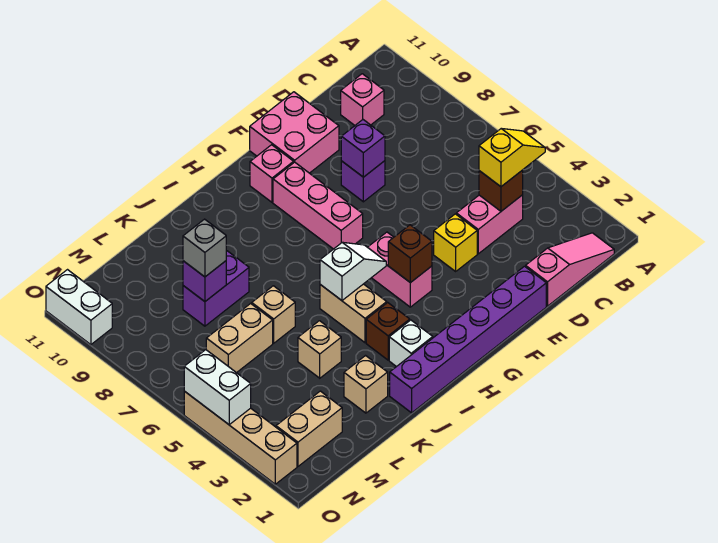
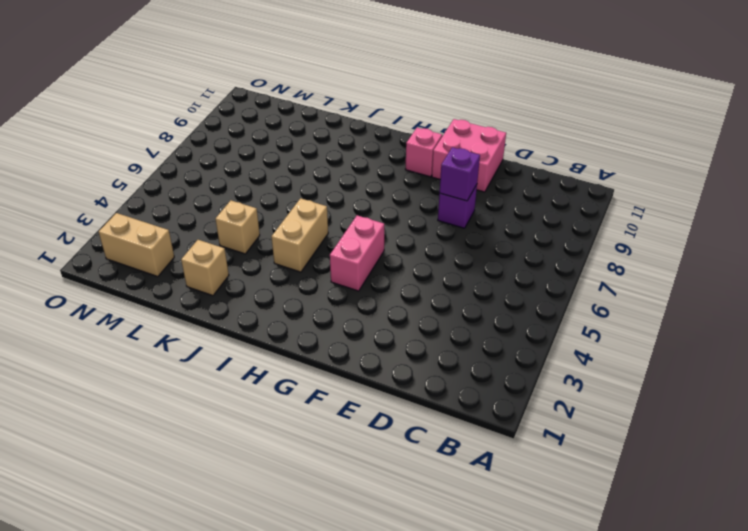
none -> pink slope B1:D1 level 1 top D
none -> pink brick C4:D4 level 1
none -> pink brick C10 level 1

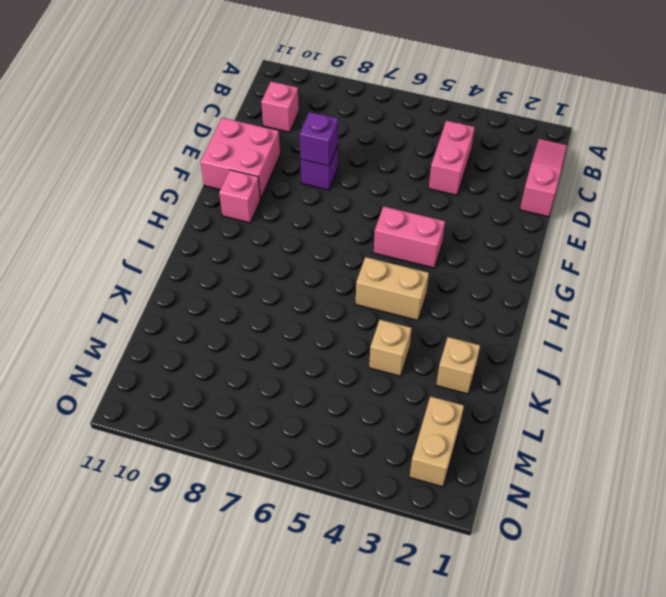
none -> purple brick E1:J1 level 1
none -> yellow brick E4 level 1
none -> pink brick G7:G9 level 1

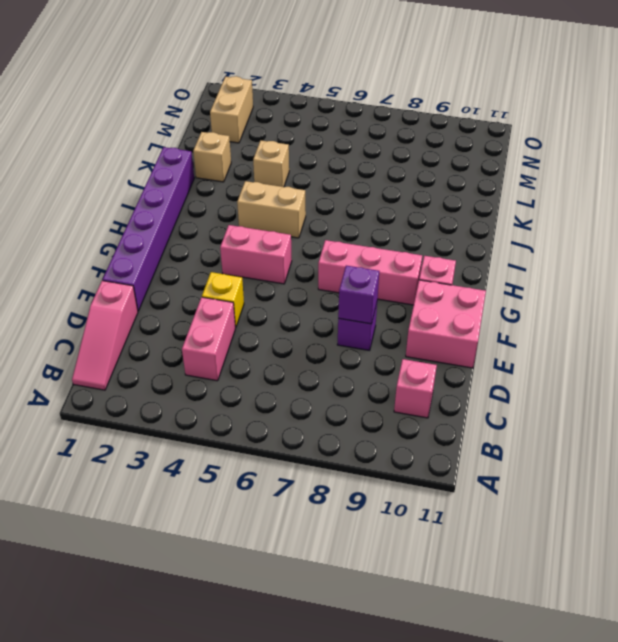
none -> white brick I2 level 1
none -> brown brick I3 level 1
none -> tan brick K6 level 1

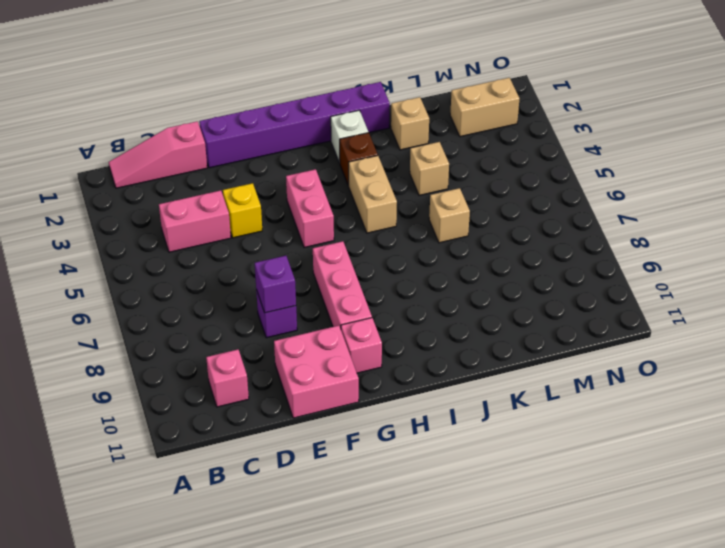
none -> purple brick K8:L8 level 1
none -> tan brick L6:M6 level 1
none -> tan brick O2:O5 level 1

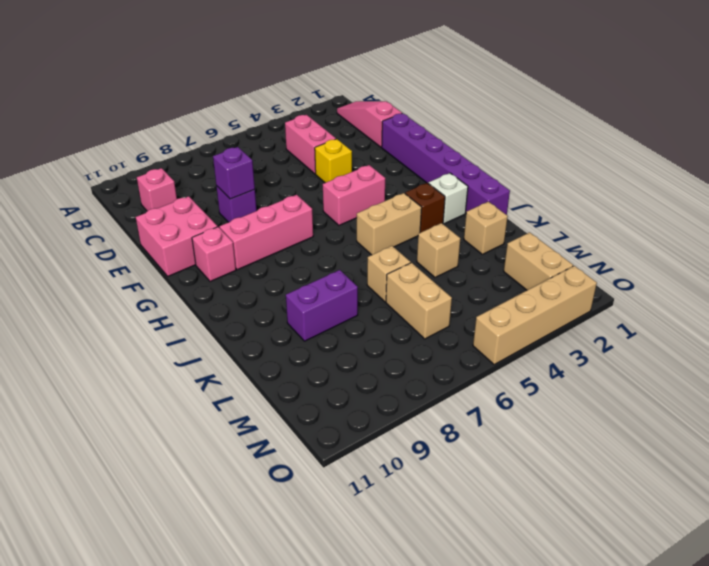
purple brick K8:K9 level 1 -> purple brick K8:L8 level 1
none -> white brick O10:O11 level 1
none -> brown brick C4 level 2
none -> brown brick G4 level 2

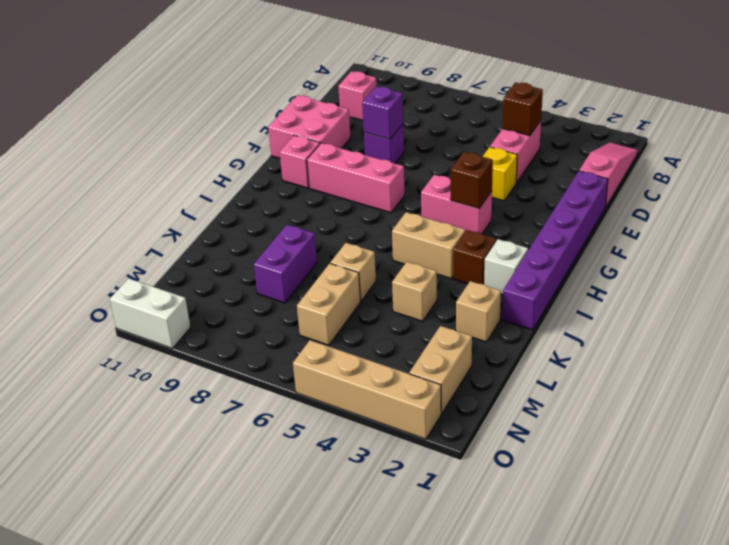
none -> white slope H5:I5 level 2 top I
none -> purple brick L8 level 2
none -> white brick O4:O5 level 2

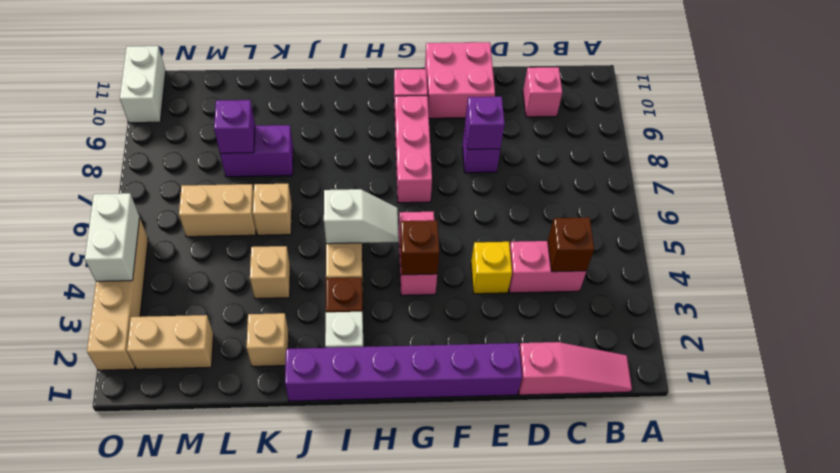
none -> yellow slope B4:C4 level 3 top C
none -> grey brick L8 level 3

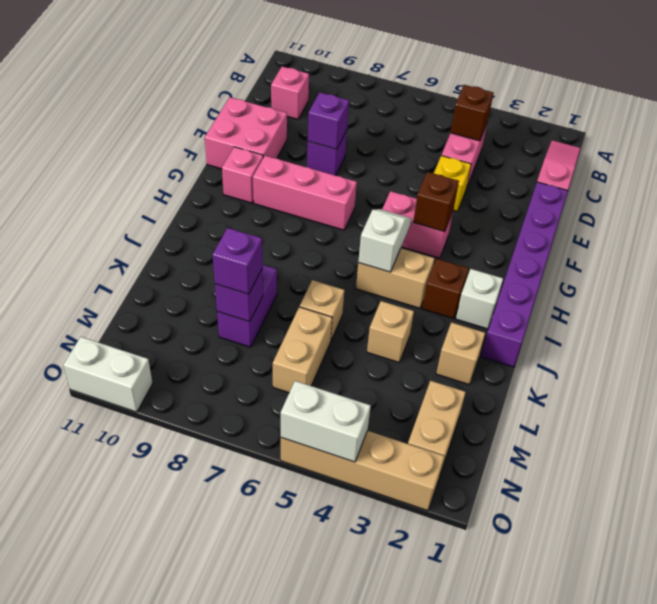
purple brick L8 level 3 -> grey brick L8 level 3
none -> yellow slope B4:C4 level 3 top C

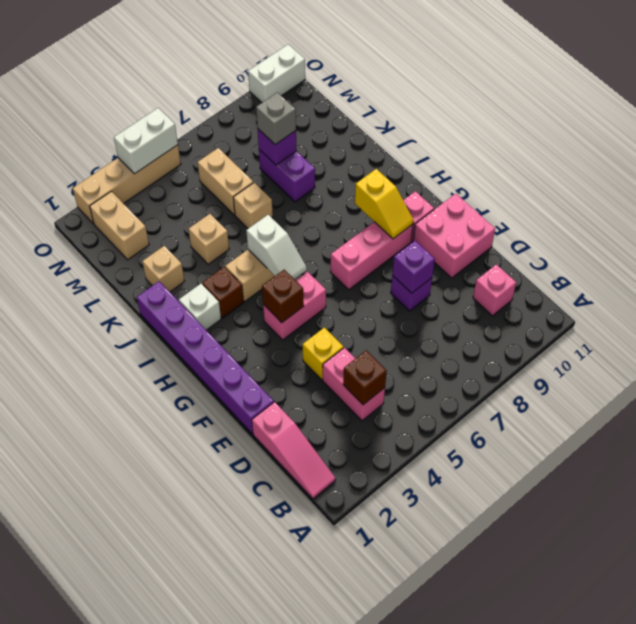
yellow slope G9:H9 level 2 top H -> yellow slope B4:C4 level 3 top C

